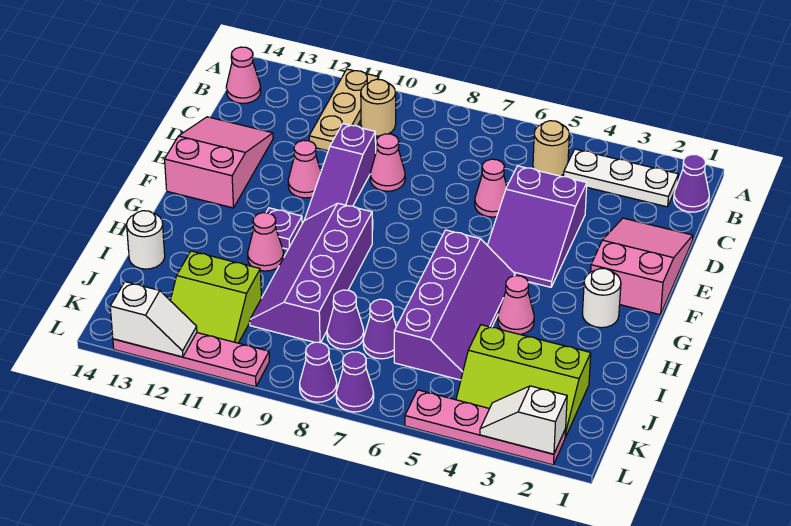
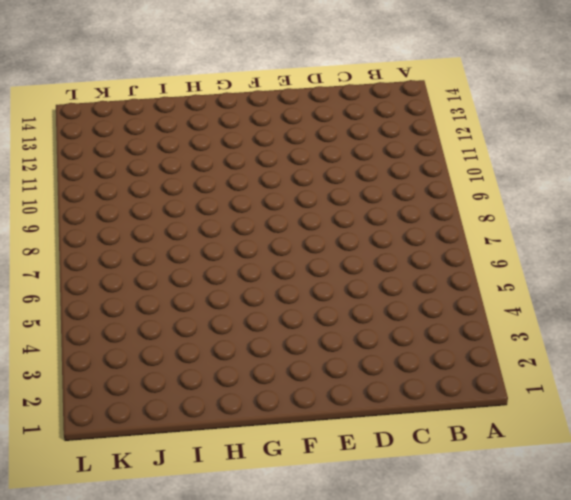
none -> tan plate A11:C11 level 1
none -> purple cone B1 level 1
none -> white plate B2:B4 level 1
none -> tan round brick B5 level 1

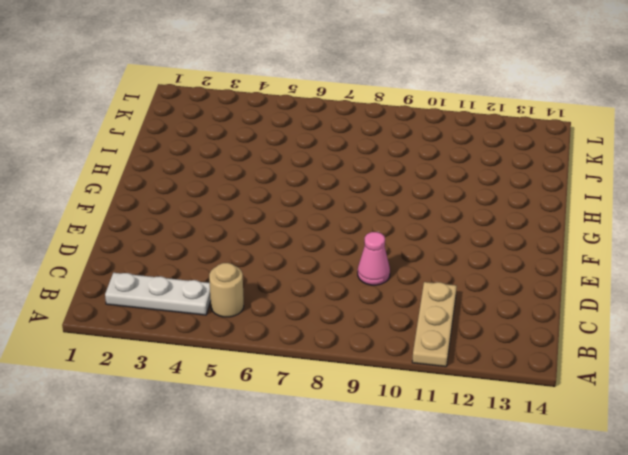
none -> purple cone B1 level 1
none -> tan round brick B10 level 1
none -> pink cone B14 level 1
none -> pink slope D1:F2 level 1 top F

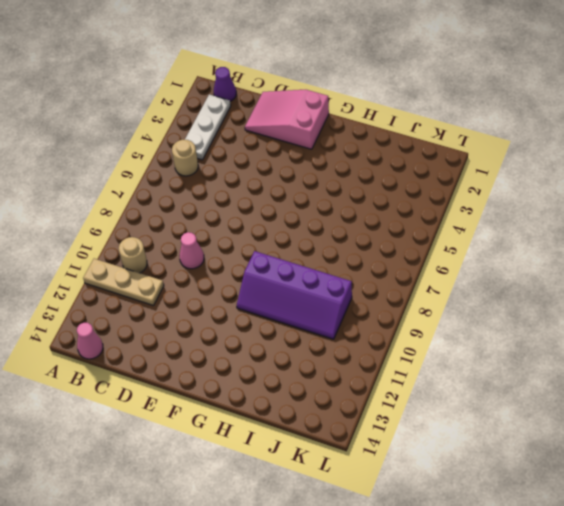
none -> purple slope D4:F5 level 1 top D
none -> pink cone D6 level 1
none -> purple slope D10:F10 level 1 top D
none -> pink slope D13:F14 level 1 top F

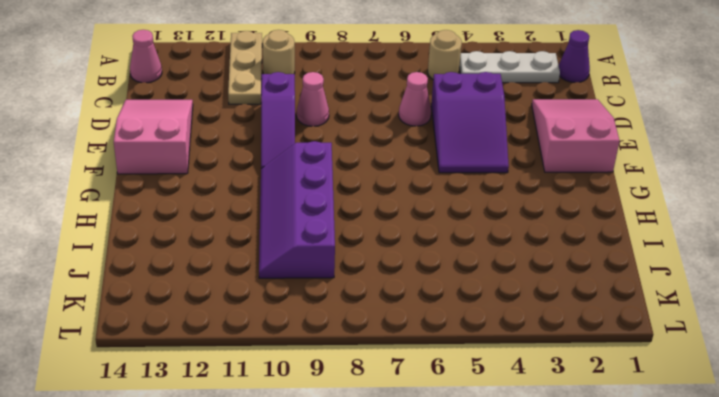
none -> pink cone E11 level 1
none -> white round brick G2 level 1
none -> purple slope G5:J6 level 1 top 6
none -> purple plate G11 level 1

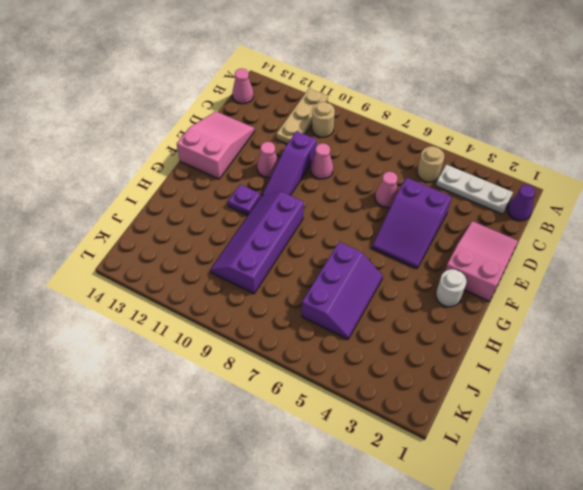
purple slope H5:J6 level 1 top 6 -> purple slope G5:J6 level 1 top 6
none -> pink cone H4 level 1
none -> pink cone H11 level 1
none -> white round brick I14 level 1
none -> lime slope J2:K4 level 1 top J

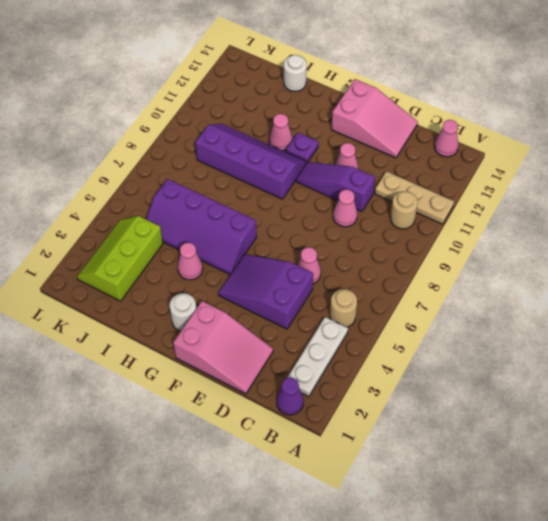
none -> purple cone J7 level 1
none -> purple cone J8 level 1
none -> lime slope J11:K12 level 1 top J
none -> pink plate L2:L5 level 1

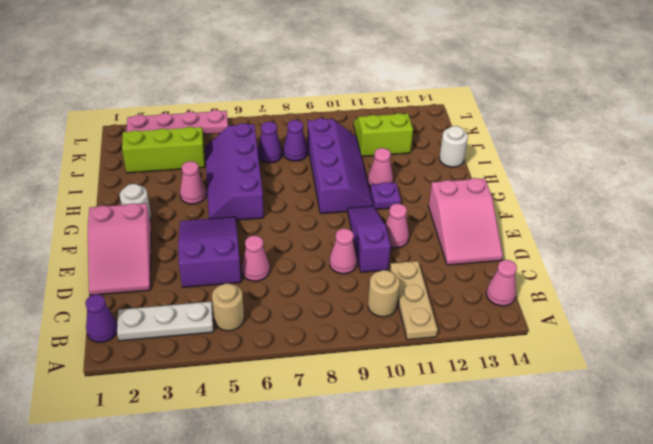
none -> purple cone L7 level 1
none -> purple cone L8 level 1
none -> pink plate L10:L13 level 1
none -> white slope L2:L3 level 2 top 2

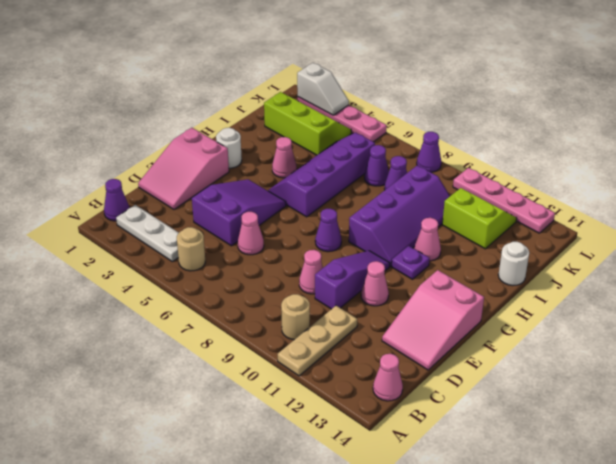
purple cone F8 level 1 -> purple cone L7 level 1
none -> white slope L12:L13 level 2 top 13

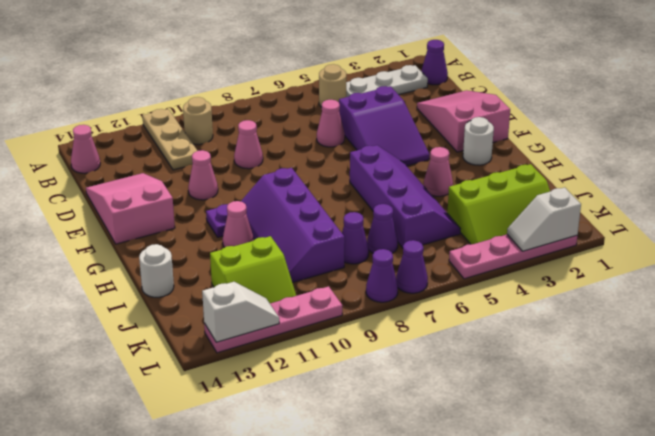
none -> purple slope D10:F10 level 1 top D

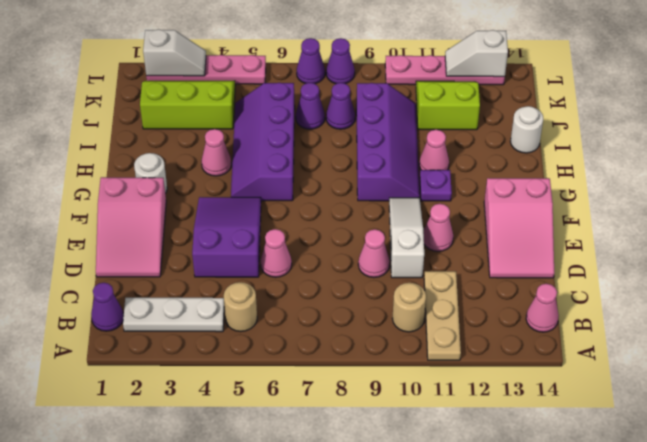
white slope D10:F10 level 1 top D -> purple slope D10:F10 level 1 top D

